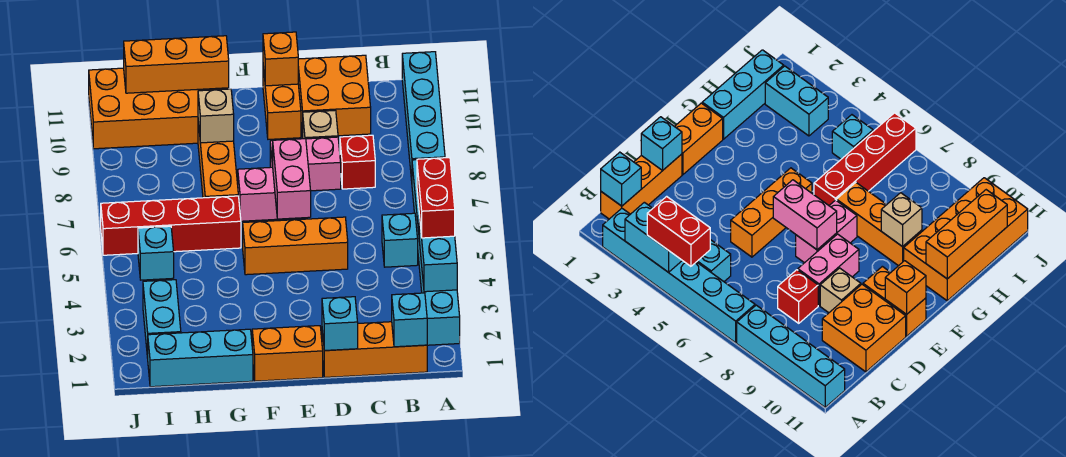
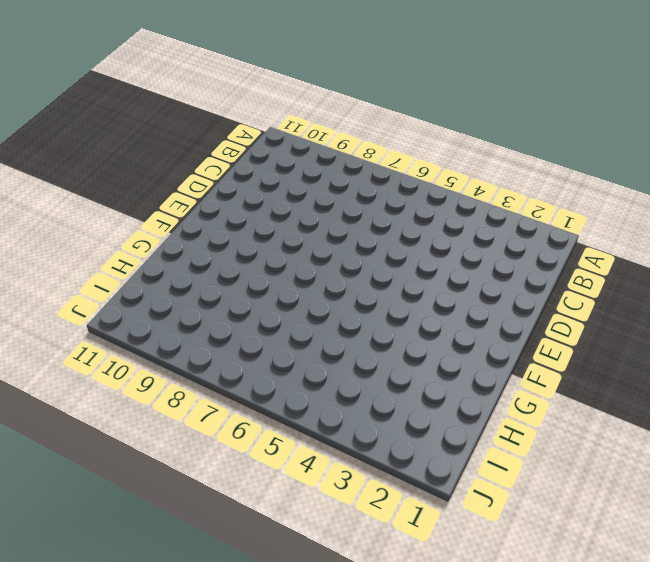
none -> cyan brick A2:A7 level 1
none -> cyan brick A8:A11 level 1
none -> orange brick B1:D1 level 1

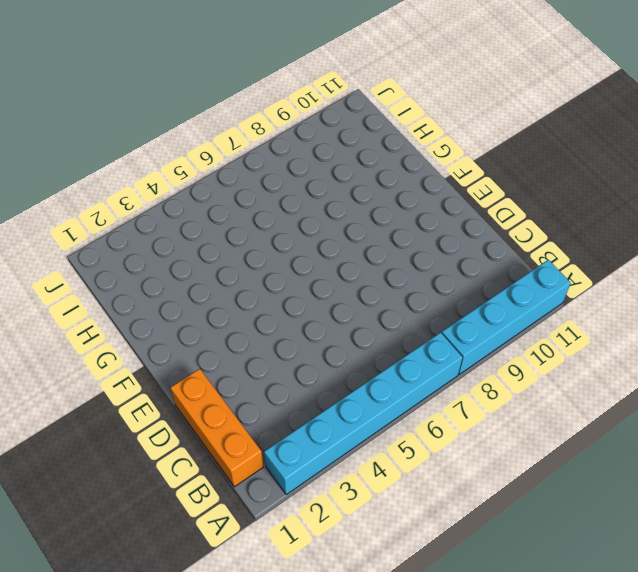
none -> cyan brick B5 level 1
none -> red brick C8 level 1
none -> orange brick C10:D11 level 1

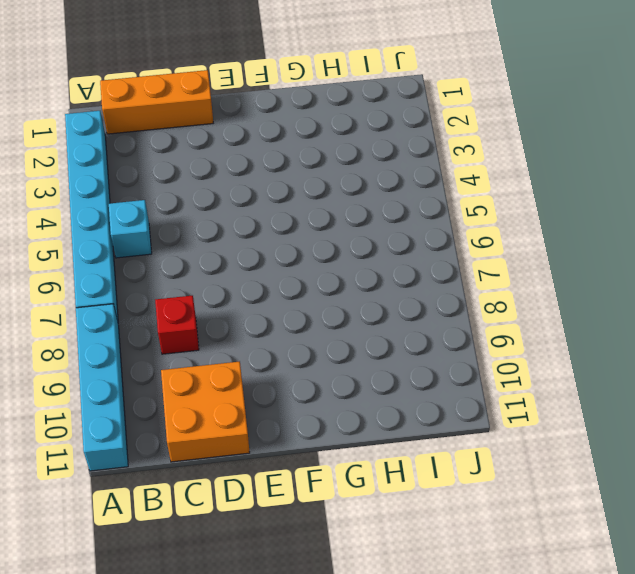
none -> orange brick D5:F5 level 1
none -> pink brick D8:E8 level 1
none -> tan brick D9 level 1

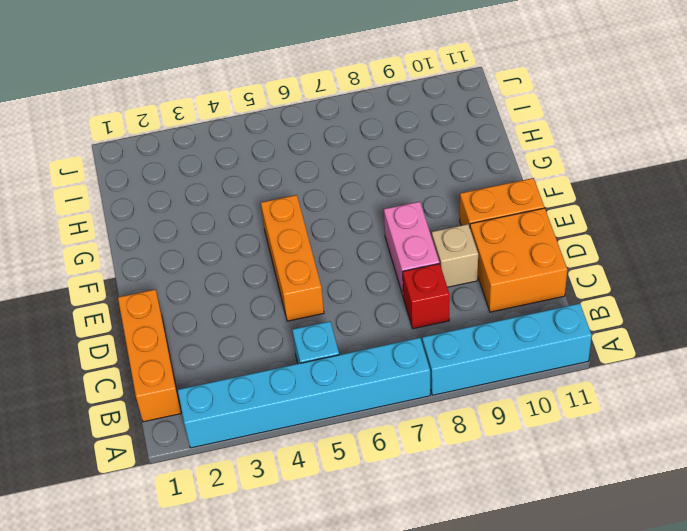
none -> orange brick E1:F1 level 1
none -> pink brick E7:F7 level 1
none -> cyan brick G1:I1 level 1

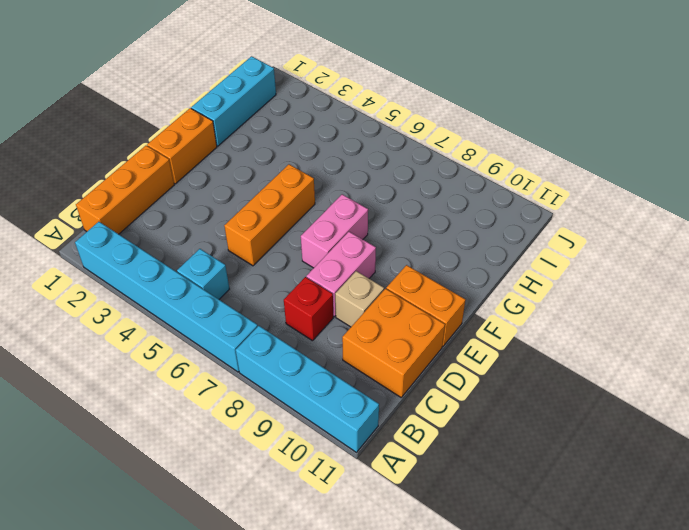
none -> red brick G6:J6 level 1
none -> orange brick G7:G9 level 1
none -> orange brick G10:J11 level 1

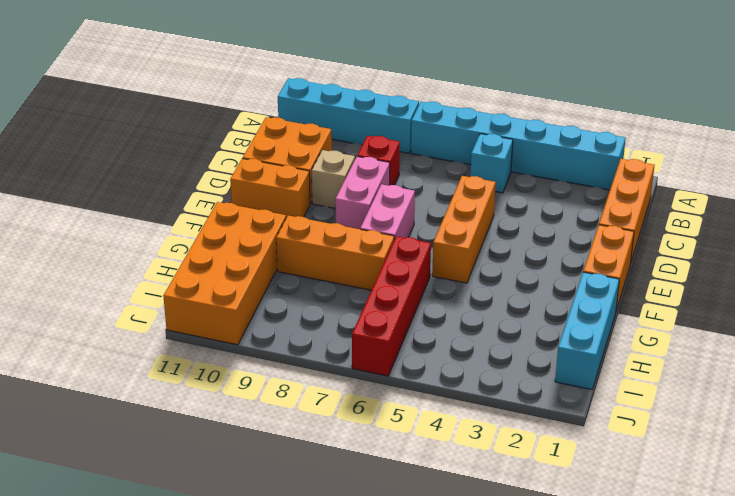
none -> cyan brick I2:I3 level 1
none -> cyan brick I5 level 1
none -> cyan brick A3:A4 level 2

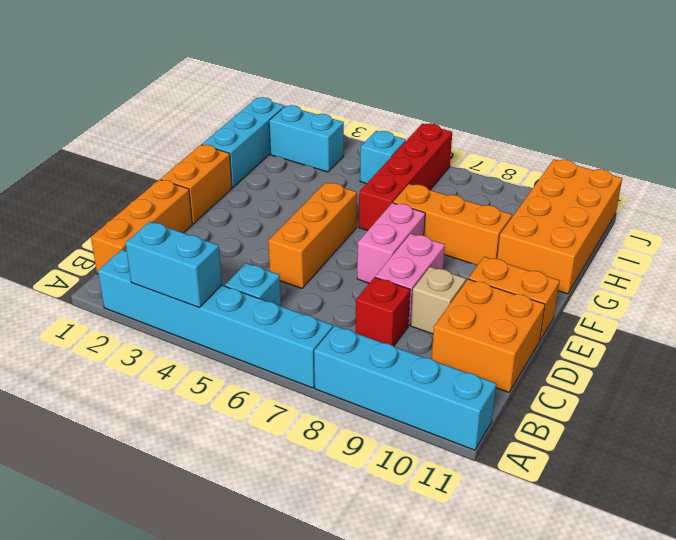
none -> cyan brick B1 level 2
none -> cyan brick D1 level 2
none -> pink brick E6:E7 level 2

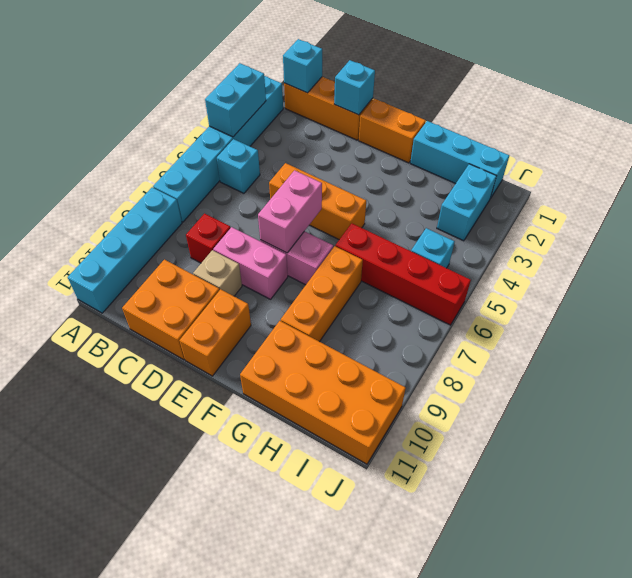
none -> orange brick E11 level 2
none -> tan brick G9 level 2
none -> orange brick G11:I11 level 2

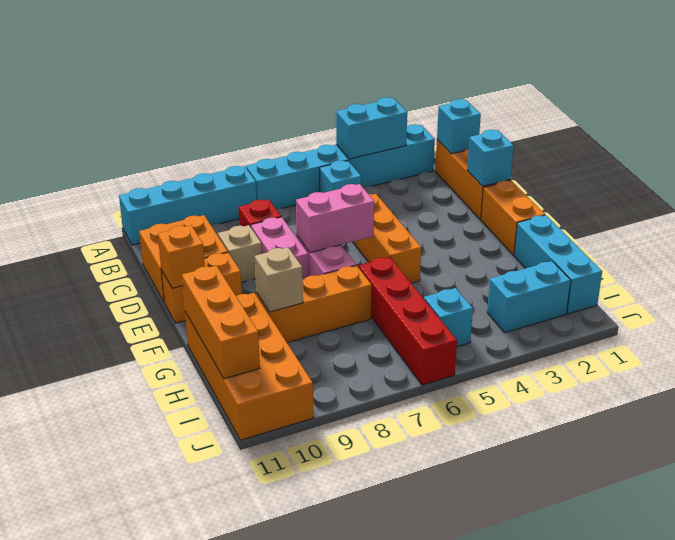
none -> red brick A4:A5 level 3

